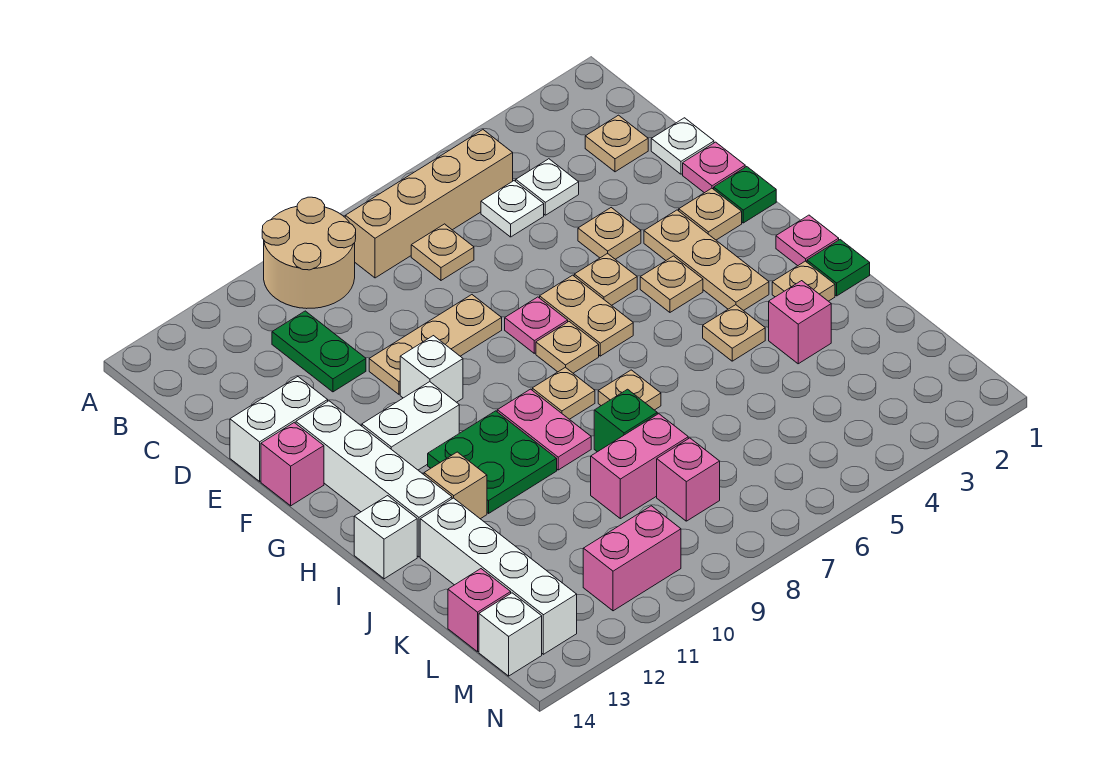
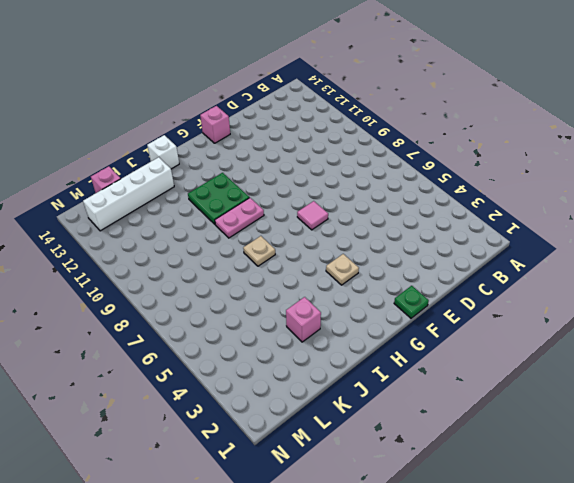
pink tile F7 level 1 -> pink plate F7 level 1
none -> tan round brick A9:B10 level 1
none -> tan brick B5:B8 level 1
none -> tan plate C2 level 1
none -> white plate C4 level 1

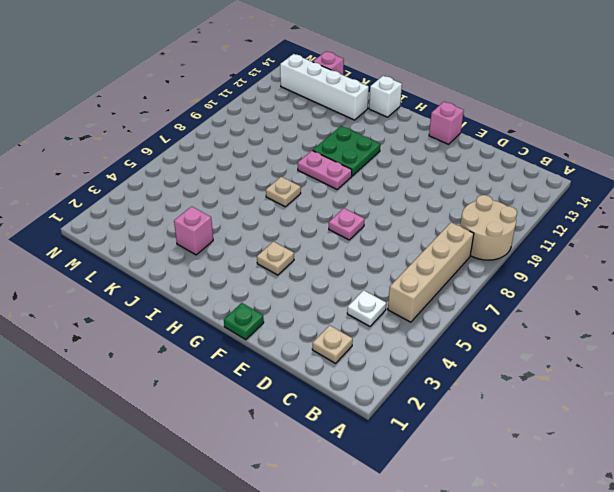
none -> white plate C5 level 1
none -> tan plate C7 level 1
none -> green plate C11:D11 level 1
none -> white plate D1 level 1

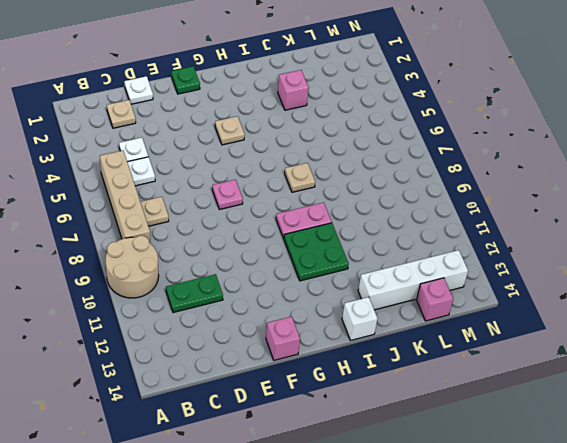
none -> pink plate E1 level 1
none -> tan plate E4 level 1
none -> tan plate E8:E10 level 1
none -> white brick E13:E14 level 1

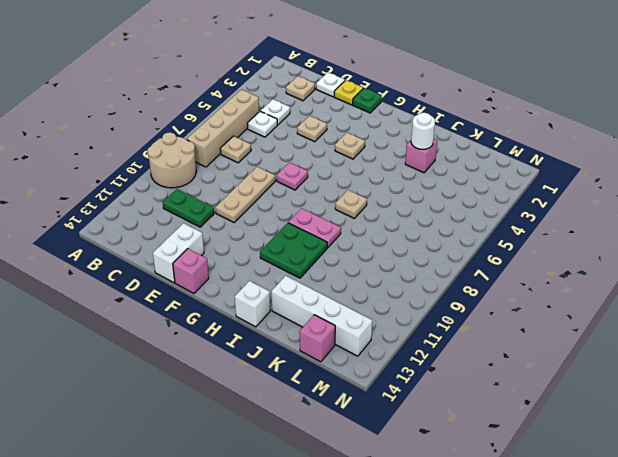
yellow plate E1 level 1 -> pink plate E1 level 1
white round brick J3 level 2 -> none
none -> tan plate F2 level 1
none -> tan plate F3:H3 level 1
none -> tan plate F5 level 1
none -> tan plate F6:G6 level 1

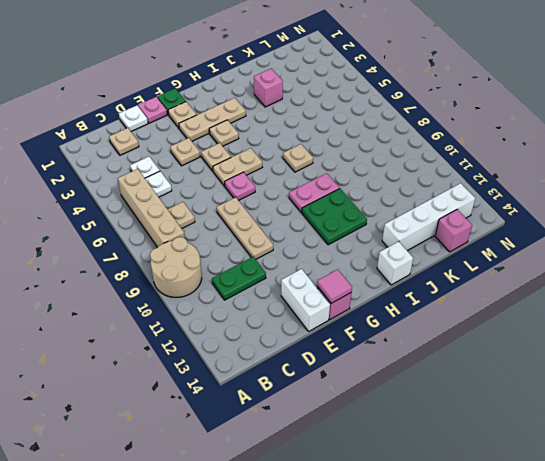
pink tile F14 level 2 -> none
none -> white brick F10 level 1
none -> white brick F13:I13 level 1
none -> tan plate G7 level 1
none -> white brick G11:G12 level 1

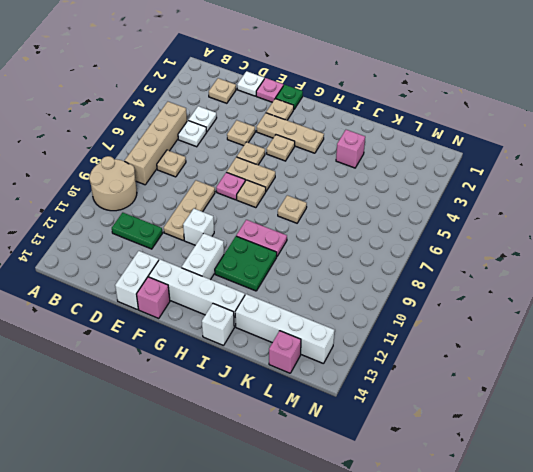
none -> pink plate H1 level 1
none -> tan plate H8 level 1
none -> green plate I1 level 1
none -> tan plate I2 level 1

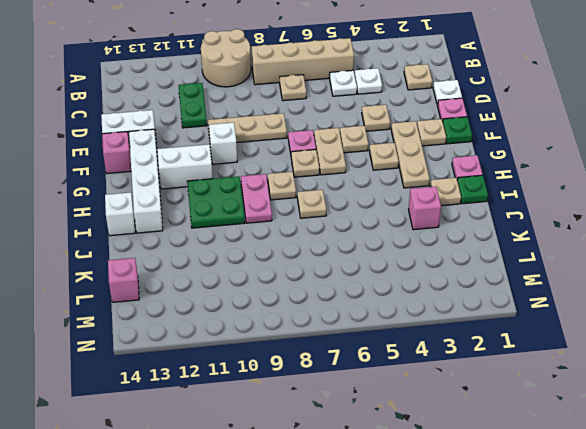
none -> tan plate I4 level 1
none -> tan brick I12 level 1
none -> green brick J8 level 1
none -> white brick J13:M13 level 1

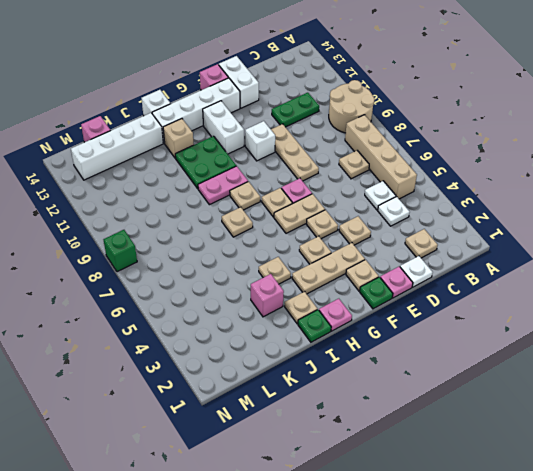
green brick N8 level 1 -> green brick J8 level 1
none -> pink brick K8:K9 level 1
none -> pink brick L8 level 1
none -> pink brick M10:M11 level 1
none -> white brick M14 level 1

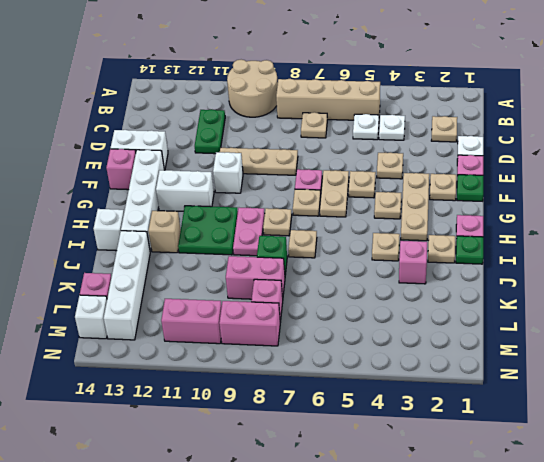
pink brick M8:M9 level 1 -> none

